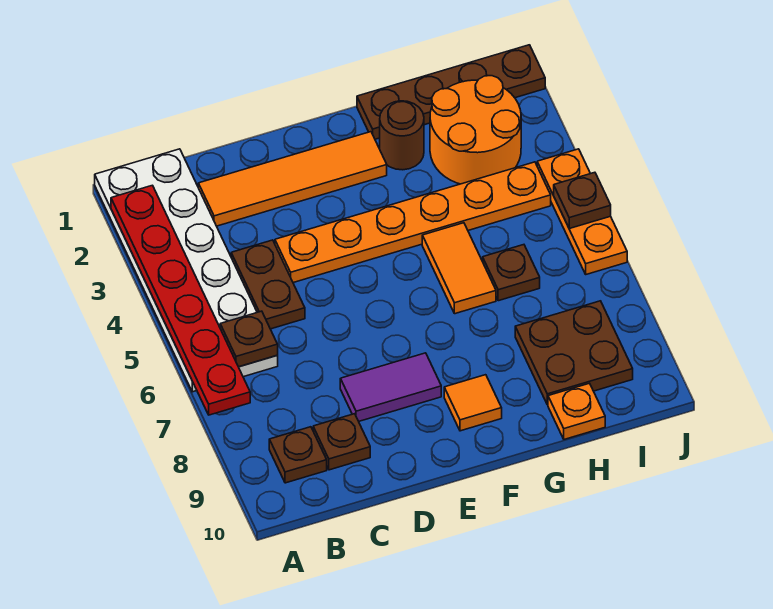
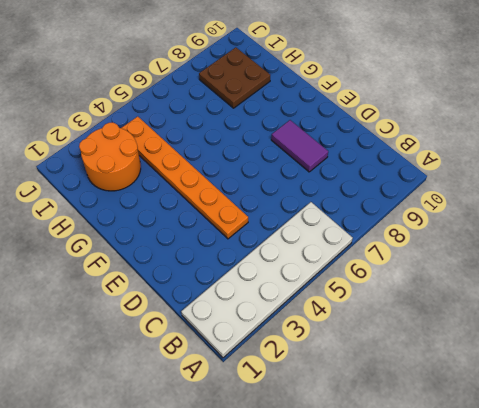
none -> brown plate B9 level 1
none -> orange tile C2:F2 level 1
none -> brown plate C4:C5 level 1

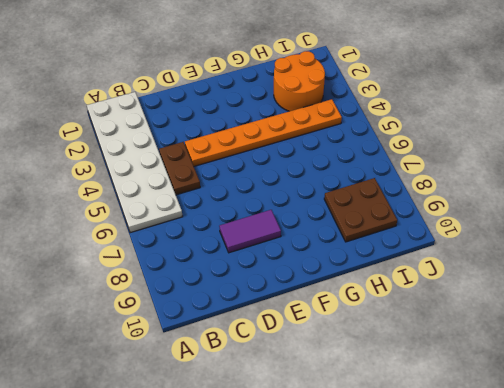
none -> brown plate B9 level 1
none -> orange tile C2:F2 level 1
none -> brown plate C9 level 1

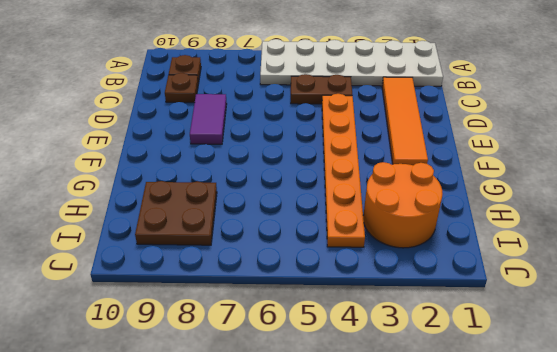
none -> orange tile F9 level 1
none -> brown plate G1:J1 level 1
none -> brown round brick G2 level 1

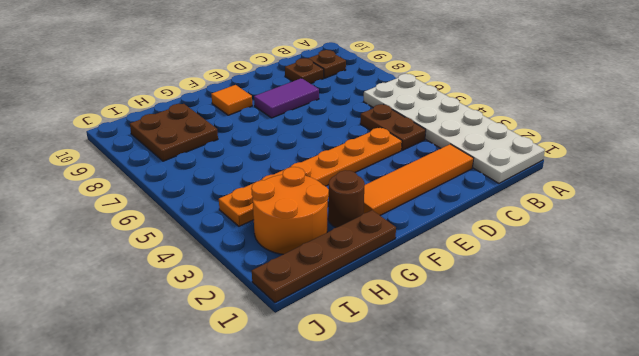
none -> orange tile G5:G6 level 1
none -> brown plate H6 level 1
none -> orange plate H10 level 1

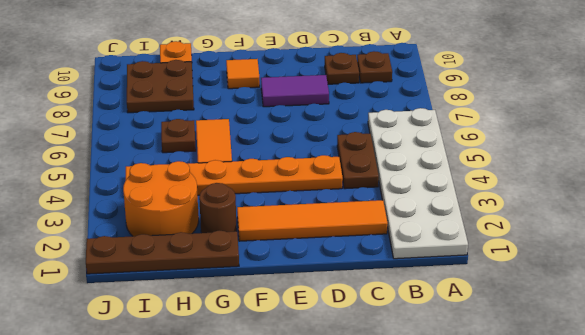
none -> orange plate J4:J6 level 1
none -> red plate A2:A7 level 2
none -> brown plate B6 level 2

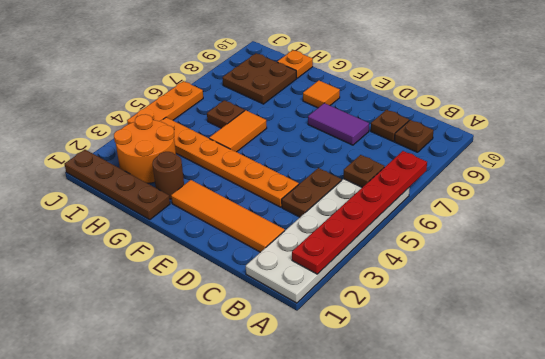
none -> brown plate J5 level 2

